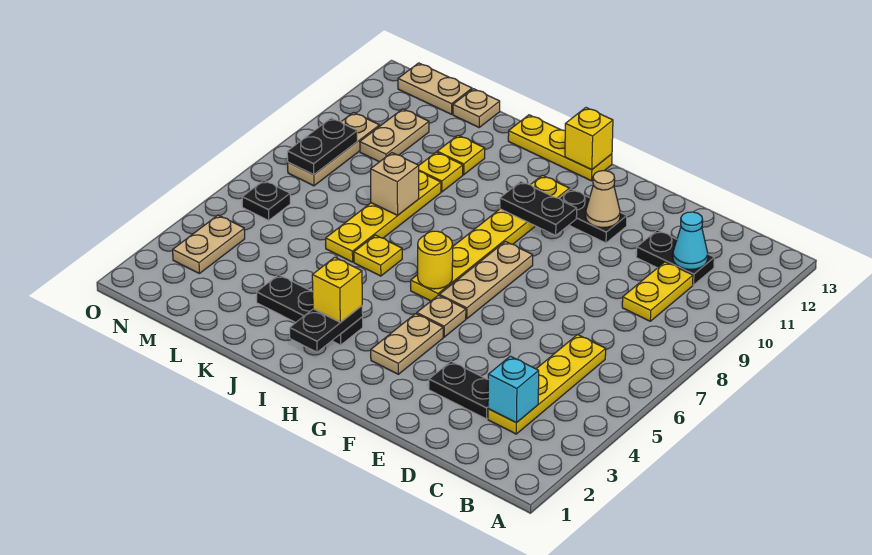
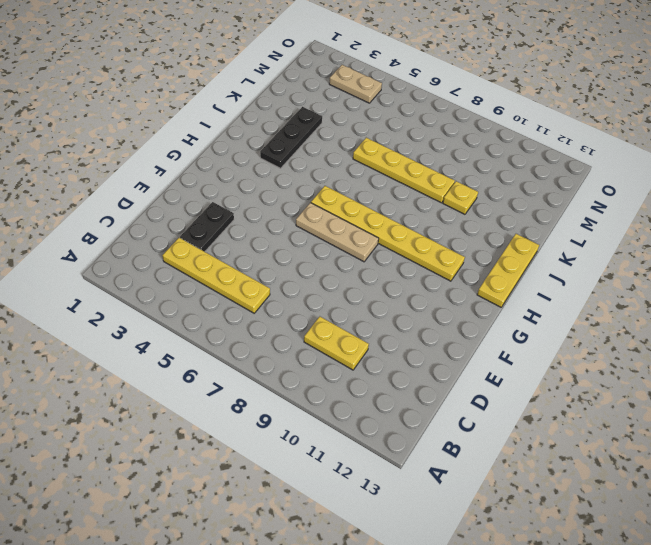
none -> black plate C11:D11 level 1
none -> black plate F11:G11 level 1
none -> tan plate G3:G4 level 1
none -> tan plate G5 level 1

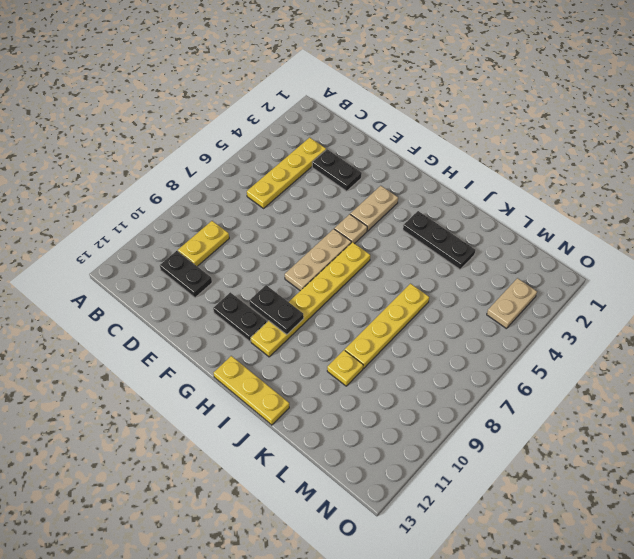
none -> yellow plate J6 level 1
none -> yellow plate K11 level 1
none -> tan plate L13 level 1
none -> tan plate M10:M11 level 1

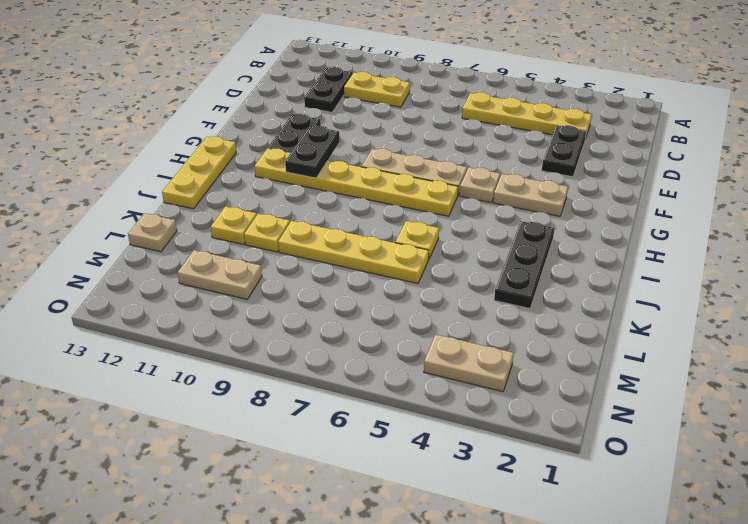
none -> tan plate M13:N13 level 1
none -> black plate N6 level 1
none -> tan plate N8:N10 level 1
none -> cyan brick C3 level 2

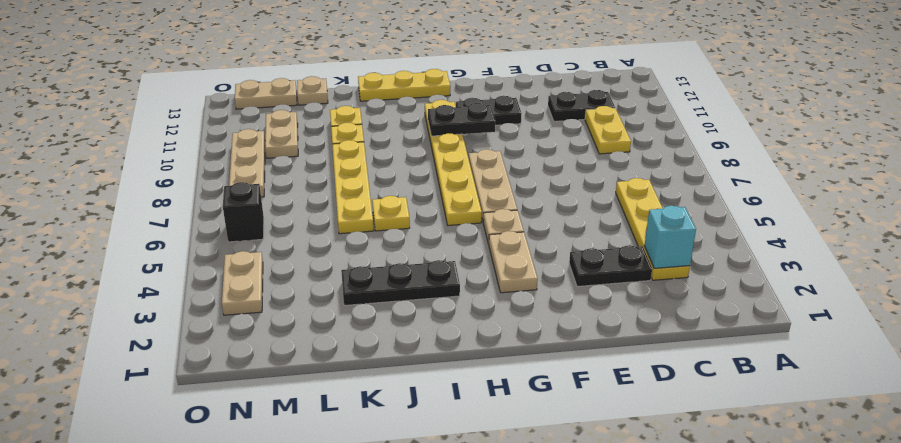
black brick N6 level 1 -> black plate N6 level 1
none -> cyan cone C11 level 2
none -> tan cone F11 level 2
none -> yellow round brick H6 level 2
none -> yellow brick H13 level 2

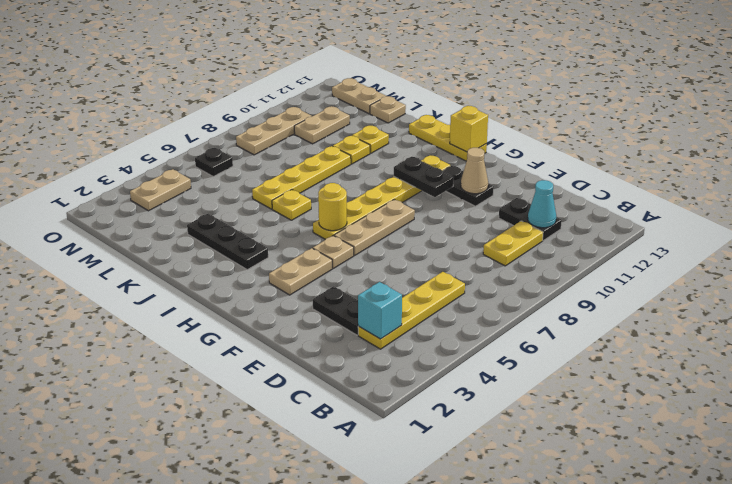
none -> black plate I2:I3 level 2
none -> tan brick K8 level 2
none -> black plate N8:N9 level 2
none -> yellow brick I3 level 3

